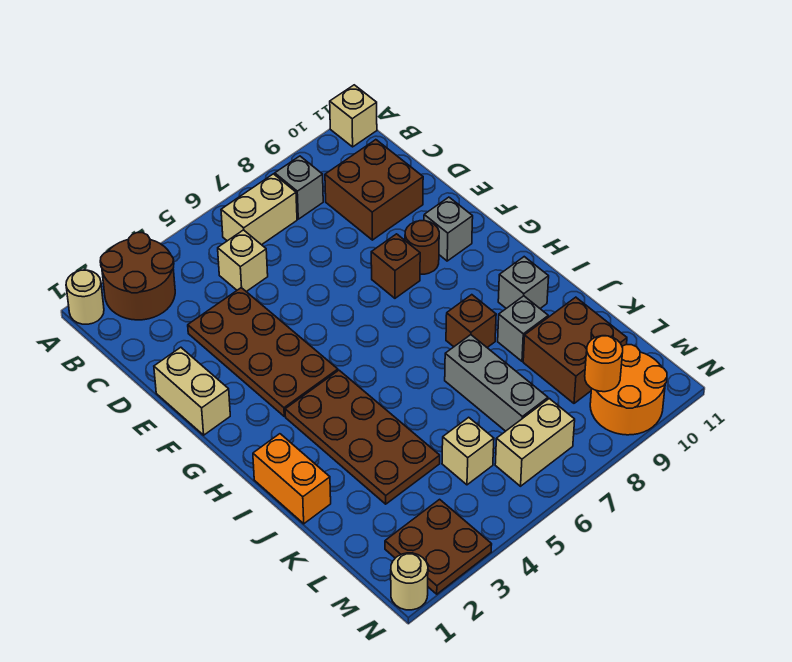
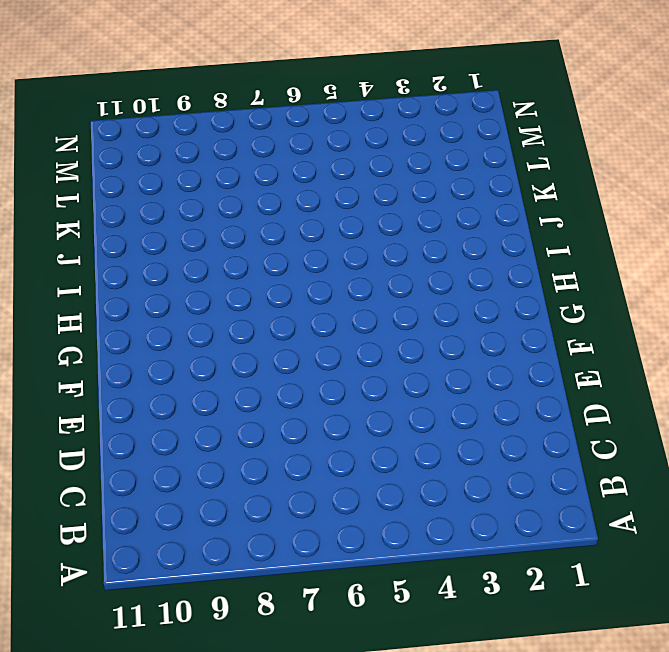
none -> tan round brick A1 level 1
none -> brown round brick A2:B3 level 1
none -> tan brick A11 level 1

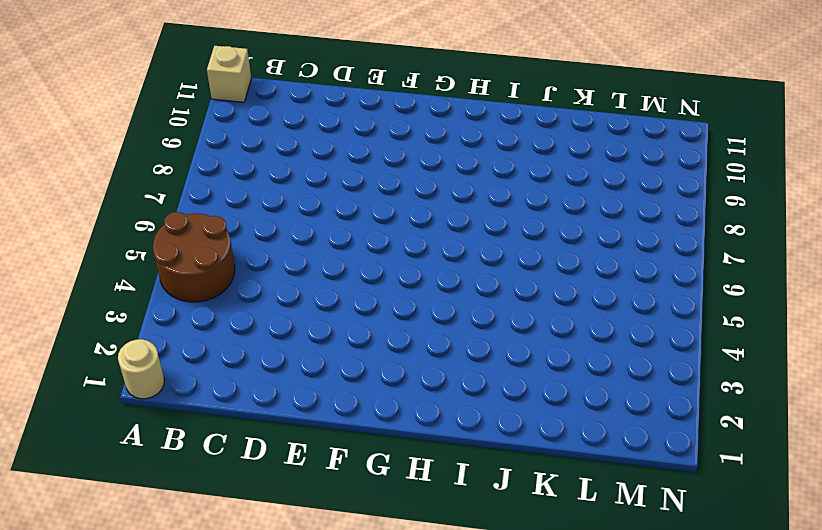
brown round brick A4:B5 level 1 -> brown round brick A2:B3 level 1
none -> tan brick B6:B7 level 1
none -> grey brick B8 level 1
none -> tan brick C5 level 1

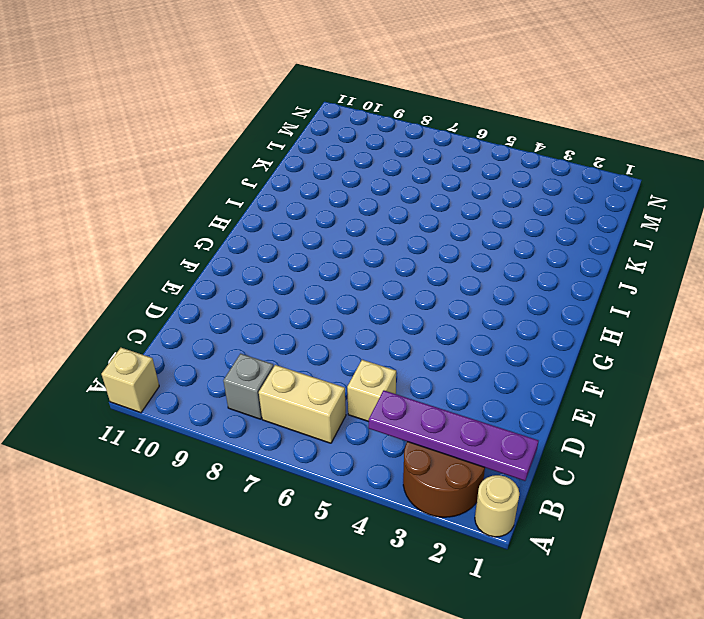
purple plate B1:B4 level 2 -> none
none -> brown brick C9:D10 level 1
none -> brown plate D3:G4 level 1
none -> tan brick E1:F1 level 1

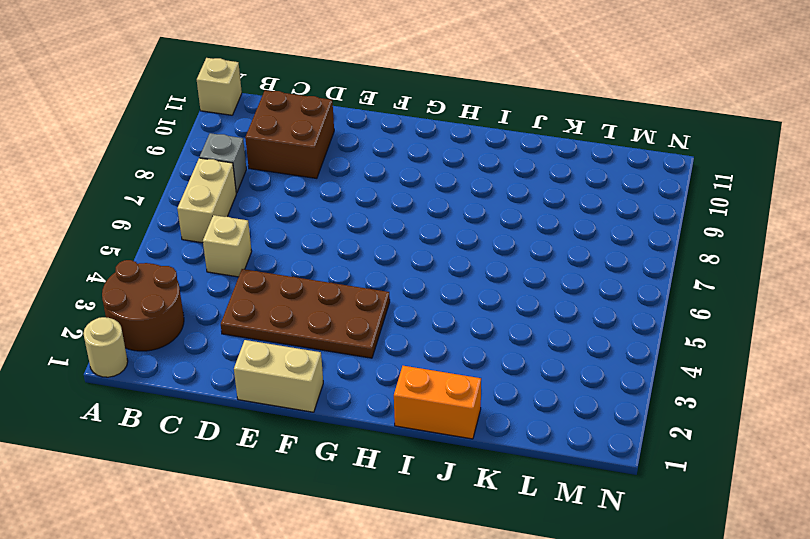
none -> brown brick F8 level 1
none -> brown round brick F9 level 1
none -> grey brick F10 level 1

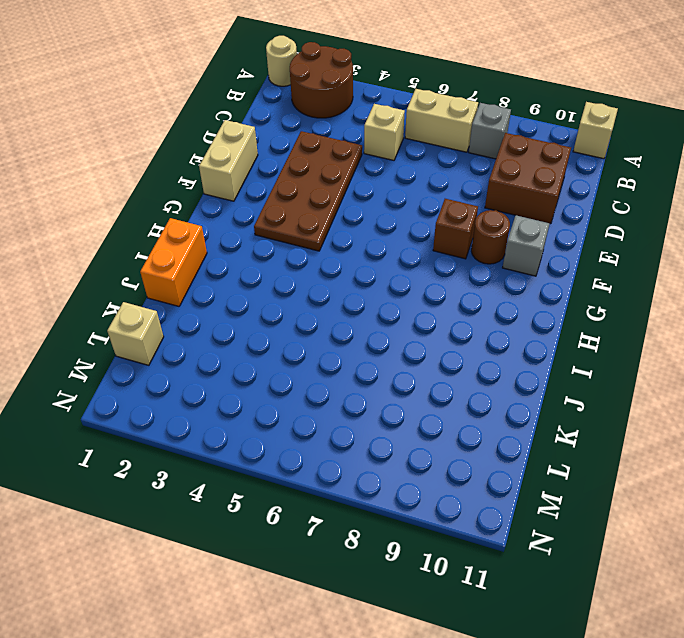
tan brick L1 level 1 -> tan brick L5 level 1
none -> brown plate H3:K4 level 1
none -> brown brick I8 level 1
none -> grey brick I10 level 1

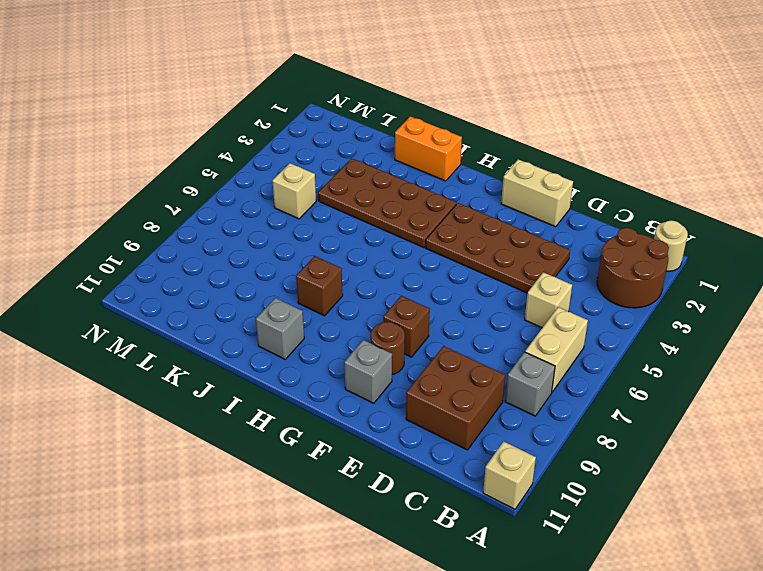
none -> grey brick J7:L7 level 1
none -> grey brick J9 level 1
none -> brown brick K9:L10 level 1

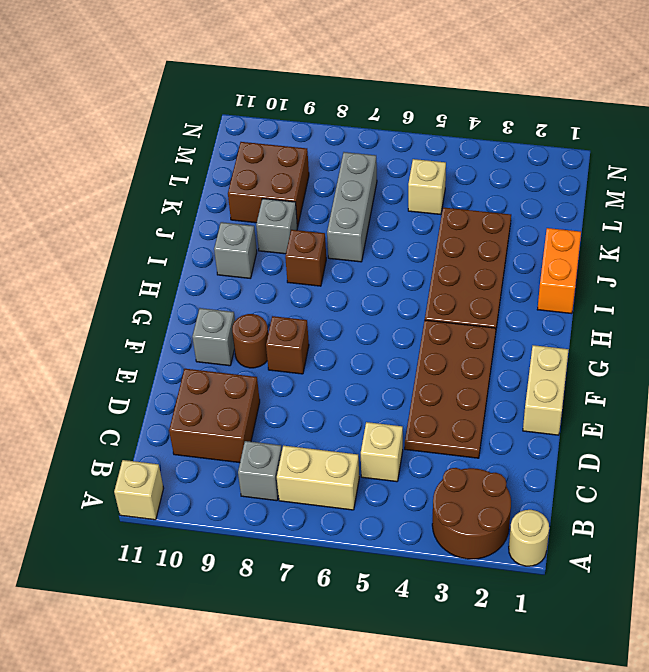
none -> brown plate M2:N3 level 1
none -> tan brick M6:M7 level 1
none -> orange round brick M9:N10 level 1

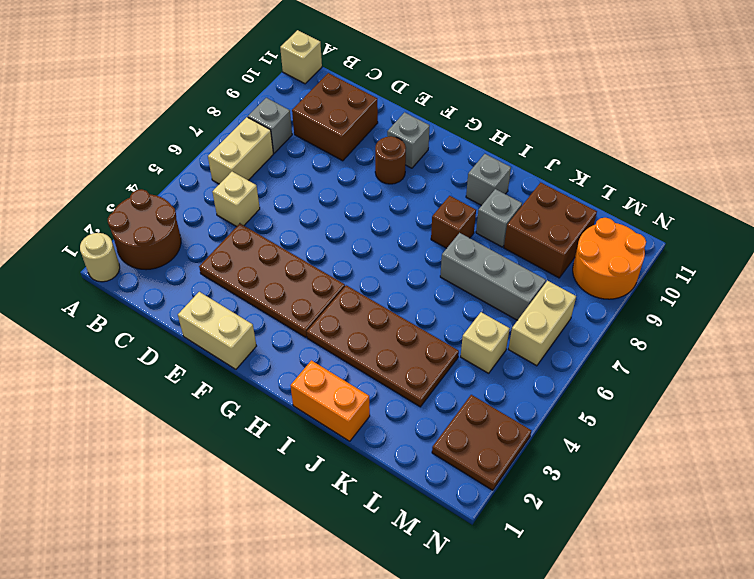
none -> brown brick F8 level 1
none -> tan round brick N1 level 1
none -> orange round brick M9 level 2

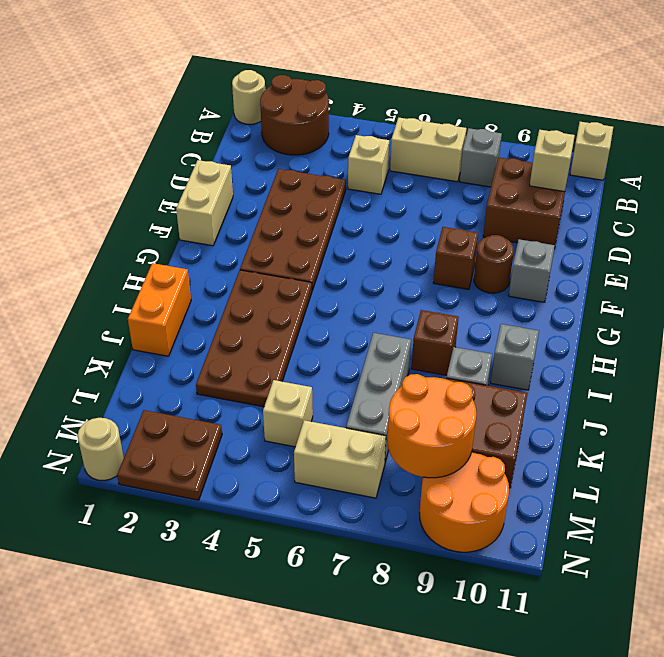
tan brick C10 level 2 -> none
orange round brick L8:M9 level 2 -> orange round brick M9 level 2

